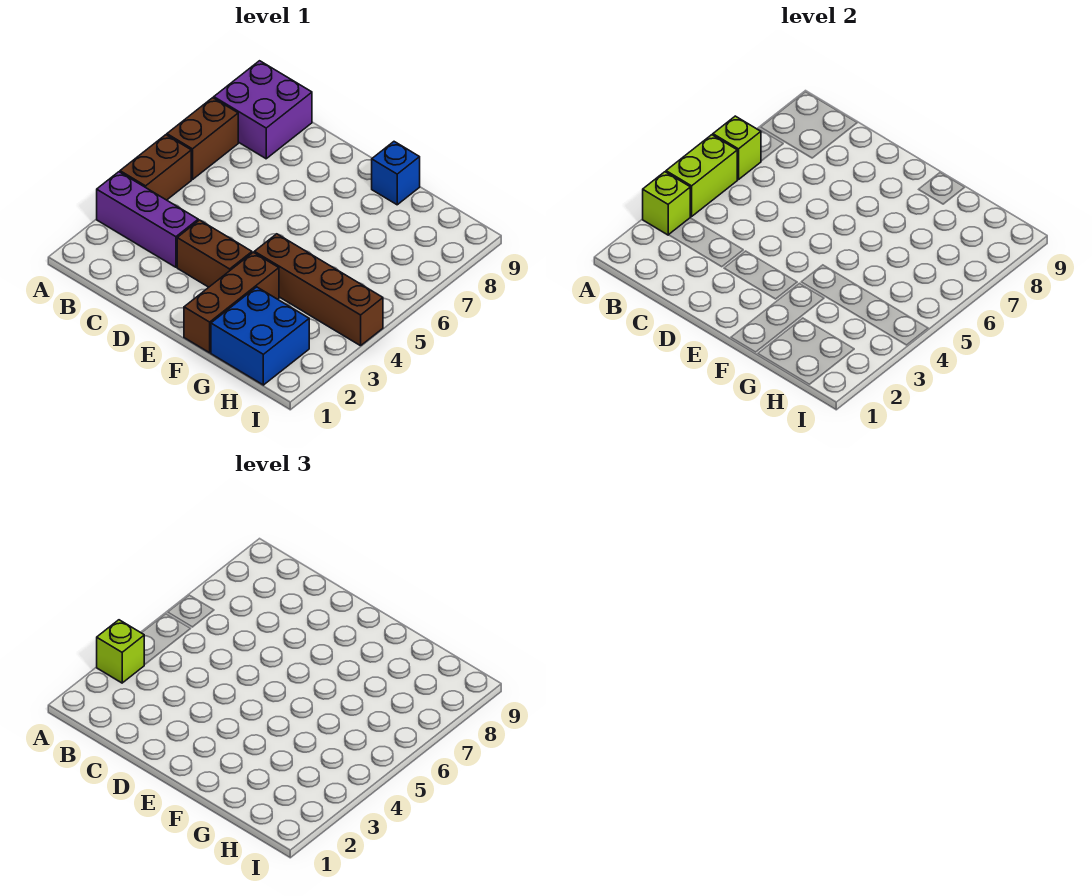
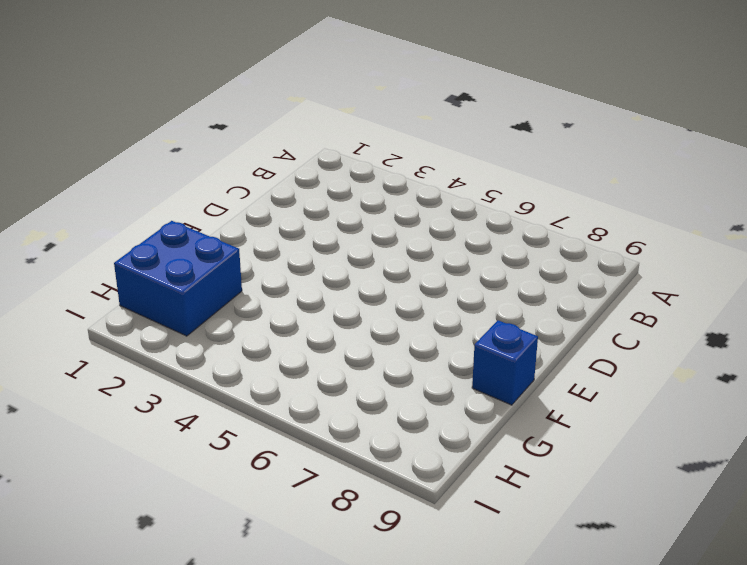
none -> purple brick A3:C3 level 1
none -> brown brick A4:A5 level 1
none -> brown brick A6:A7 level 1

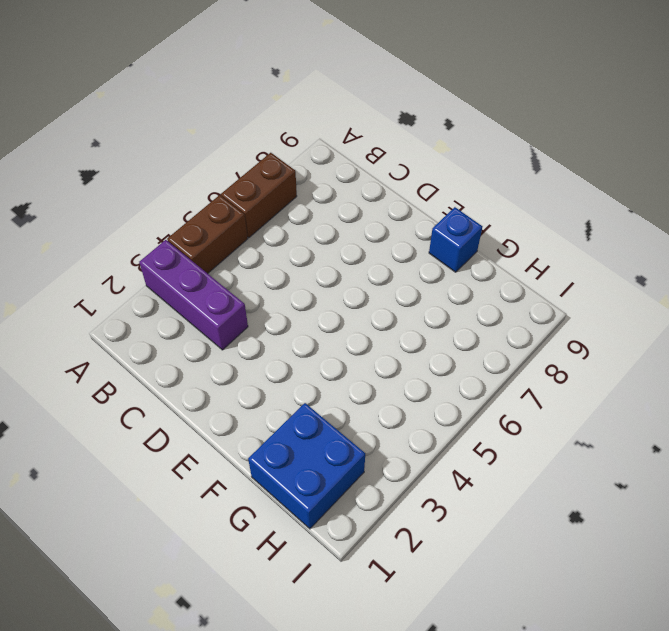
none -> purple brick A8:B9 level 1
none -> brown brick D3:E3 level 1
none -> brown brick F1:F3 level 1

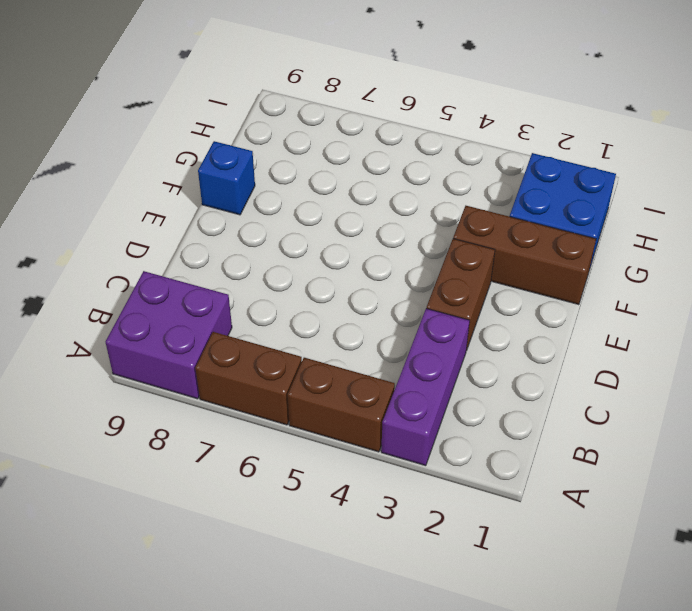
none -> brown brick F4:I4 level 1
none -> lime brick A3 level 2
none -> lime brick A4:A5 level 2

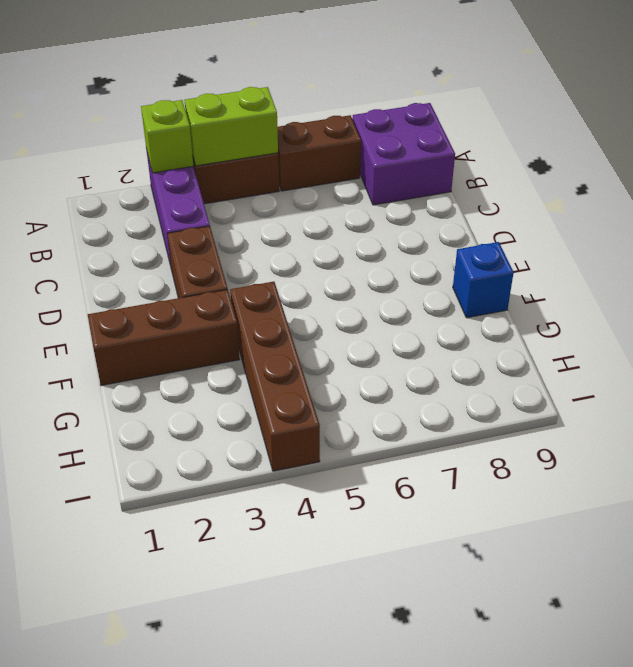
none -> blue brick G1:H2 level 1
none -> lime brick A6 level 2
none -> lime brick A3 level 3

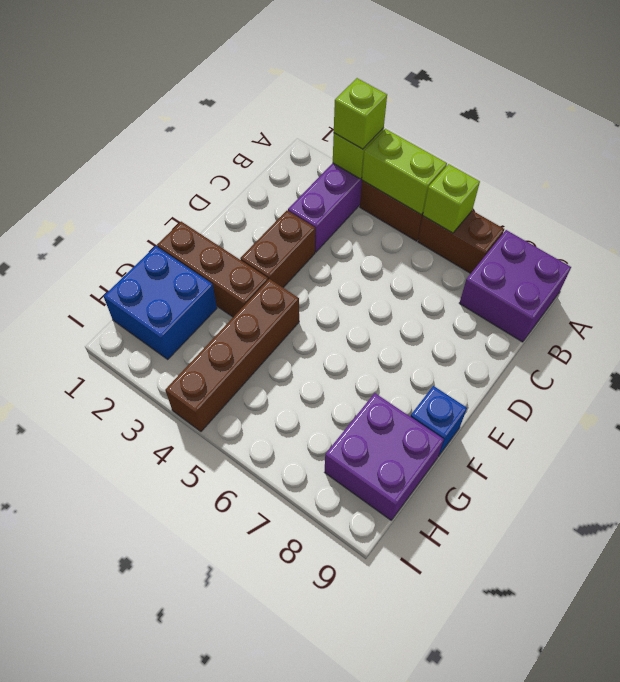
purple brick G8:H9 level 1 -> none

